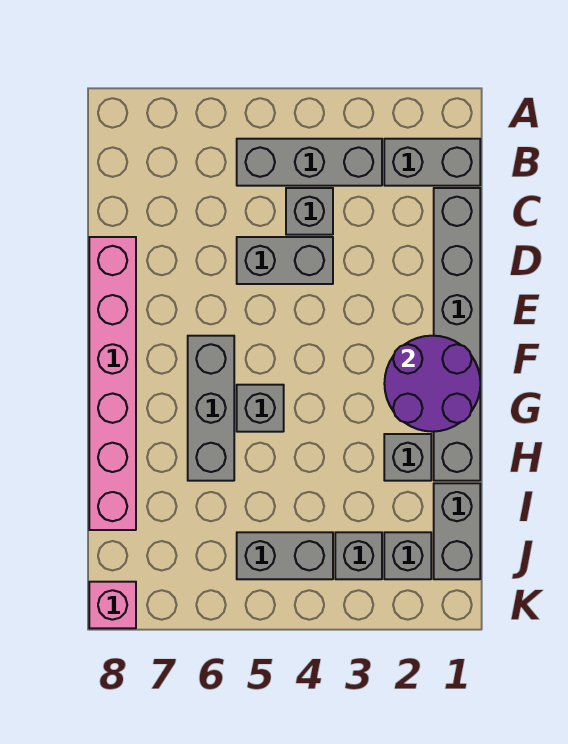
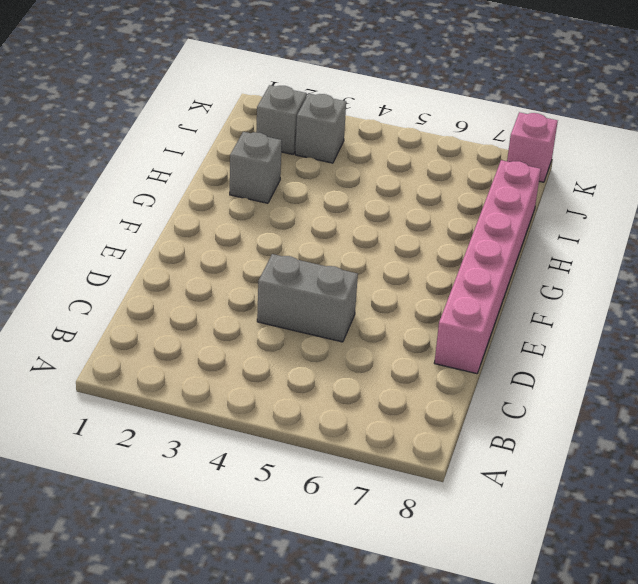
none -> grey brick B1:B2 level 1
none -> grey brick B3:B5 level 1
none -> grey brick C1:H1 level 1

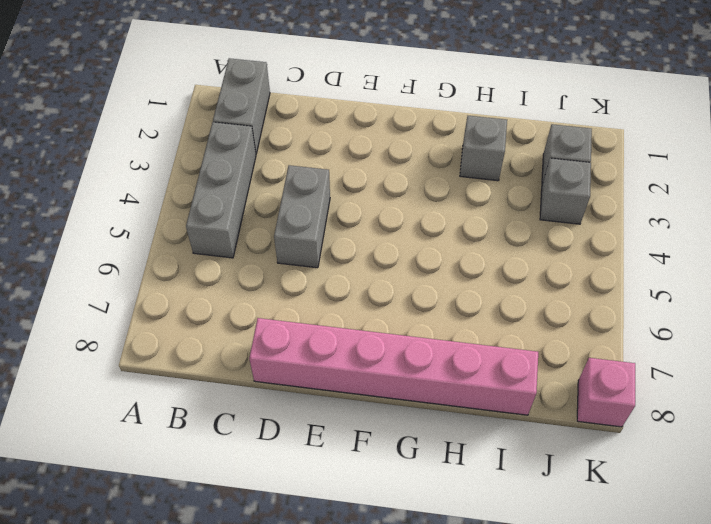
none -> grey brick C1:H1 level 1
none -> grey brick C4 level 1
none -> grey brick F6:H6 level 1

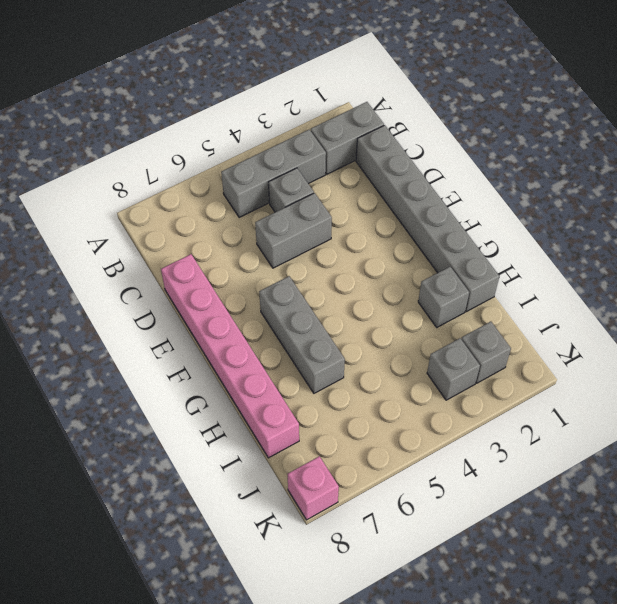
none -> grey brick G5 level 1
none -> grey brick I1:J1 level 1
none -> grey brick J4:J5 level 1

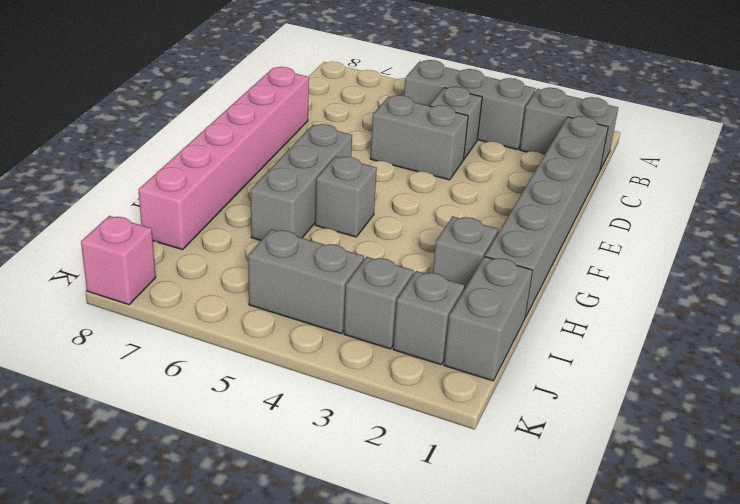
none -> purple round brick F1:G2 level 2

